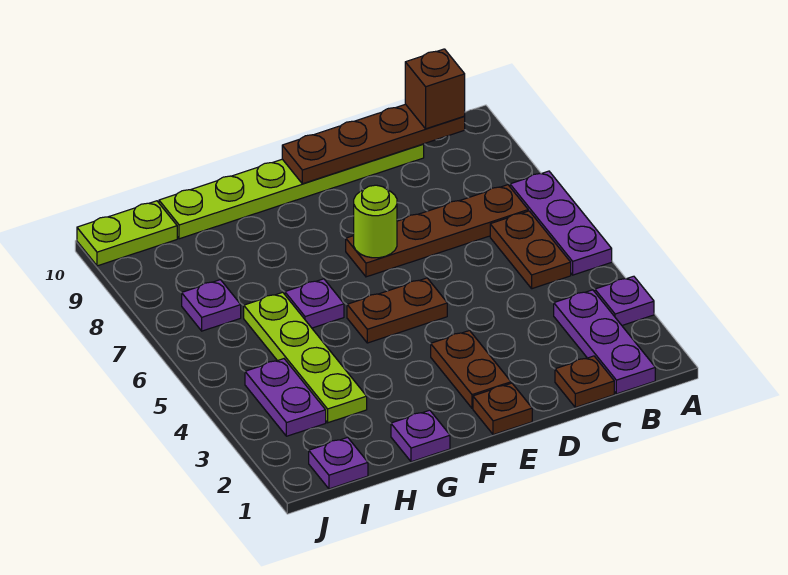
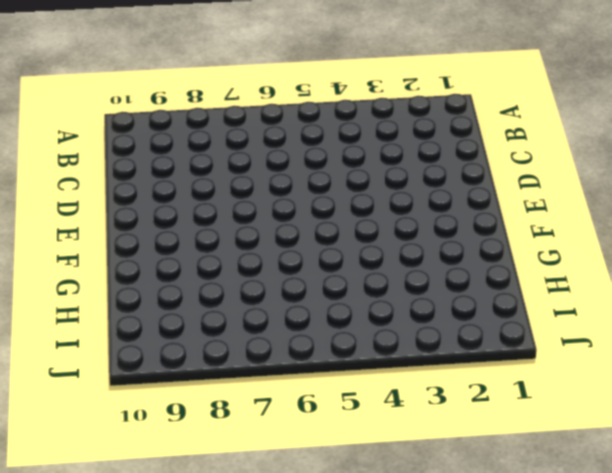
none -> purple plate A3 level 1
none -> purple plate A5:A7 level 1
none -> purple plate B1:B3 level 1

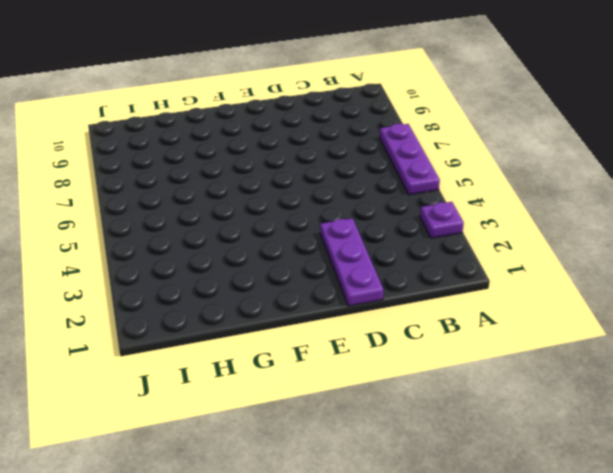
purple plate D1:D3 level 1 -> purple plate B1:B3 level 1
none -> brown plate B5:B6 level 1
none -> brown plate B7:E7 level 1
none -> brown plate C1 level 1

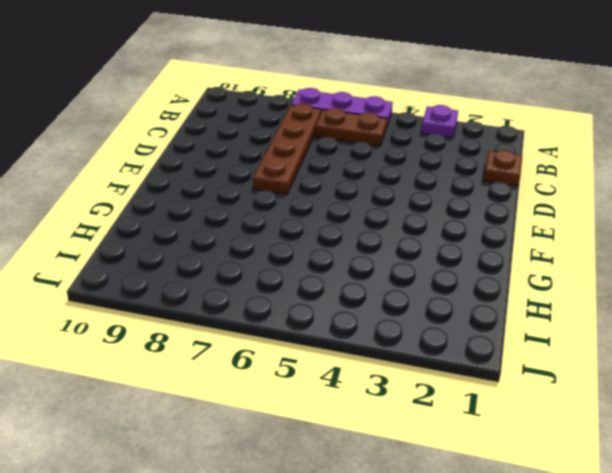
none -> purple plate B1:B3 level 1
none -> lime plate C10:H10 level 1
none -> brown plate E1 level 1

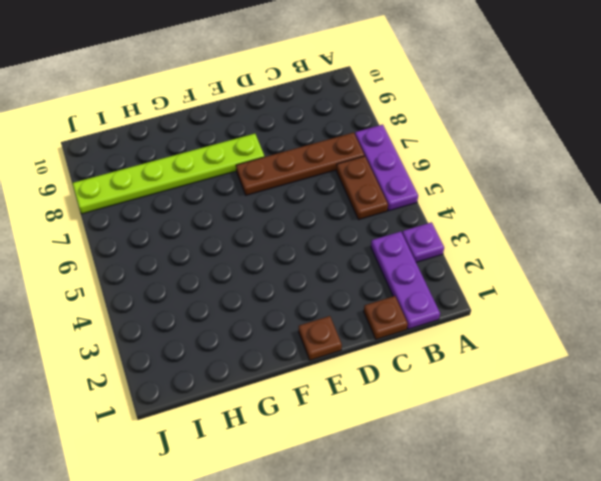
lime plate E8:J8 level 1 -> lime plate C10:H10 level 1
none -> brown plate E2:E3 level 1
none -> brown plate E5:F5 level 1
none -> purple plate G1 level 1

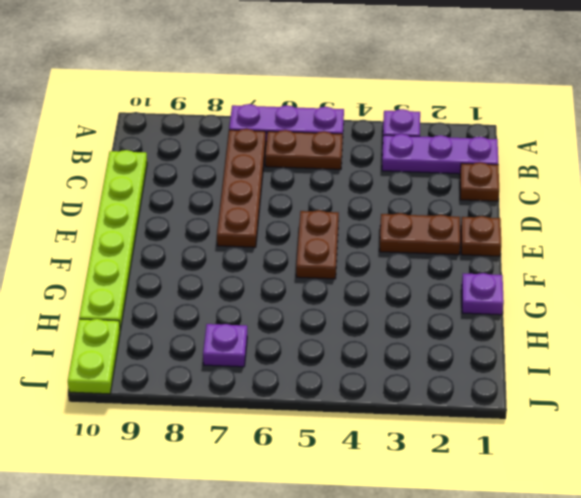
none -> purple plate G6 level 1
none -> lime plate H3:H6 level 1
none -> purple plate I1 level 1

